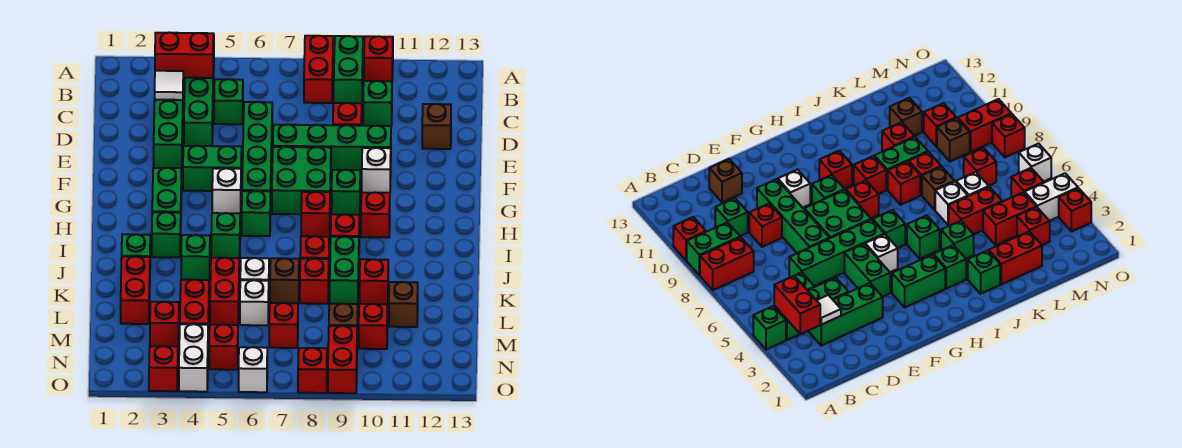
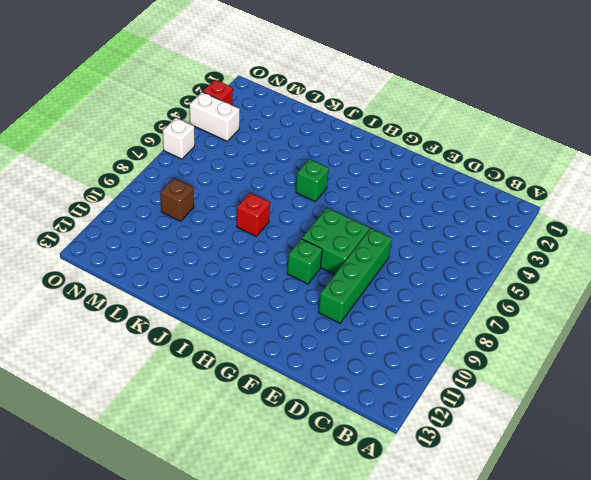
none -> green brick A4 level 1
none -> red brick A8:B8 level 1
none -> green brick A9:B9 level 1
none -> red brick A10 level 1

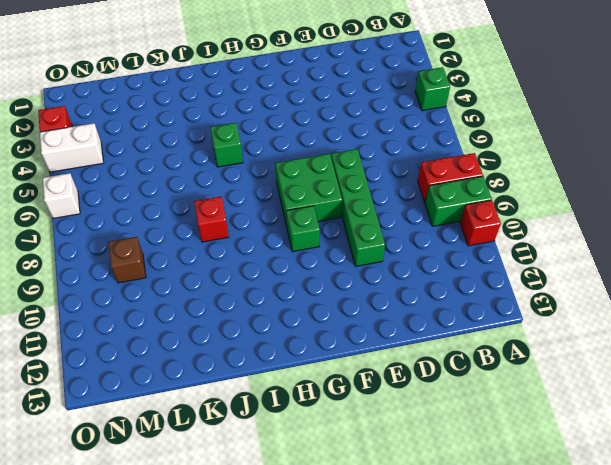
none -> green brick B4:D4 level 1
none -> green brick C3:E3 level 1
none -> green brick C5 level 1
none -> green brick C10 level 1

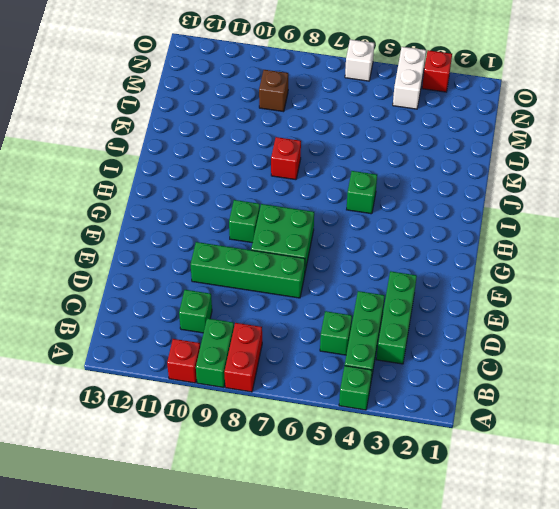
none -> green brick D6:G6 level 1
none -> red brick D9 level 1
none -> brown brick D12 level 1
none -> green brick F4:F5 level 1

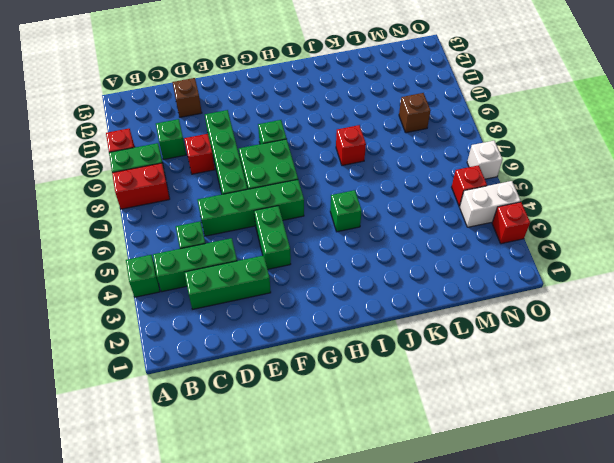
none -> white brick F10 level 1
none -> green brick G3:H3 level 1
none -> white brick G5 level 1
none -> green brick H6 level 1

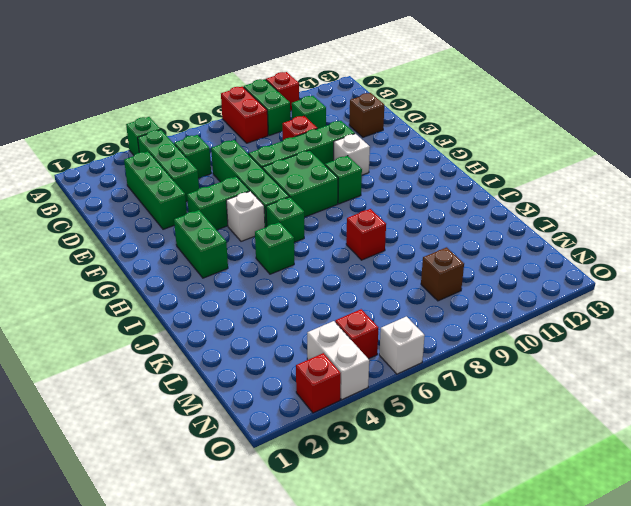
none -> red brick H8 level 1
none -> red brick H10 level 1
none -> green brick I3 level 1
none -> red brick I9 level 1

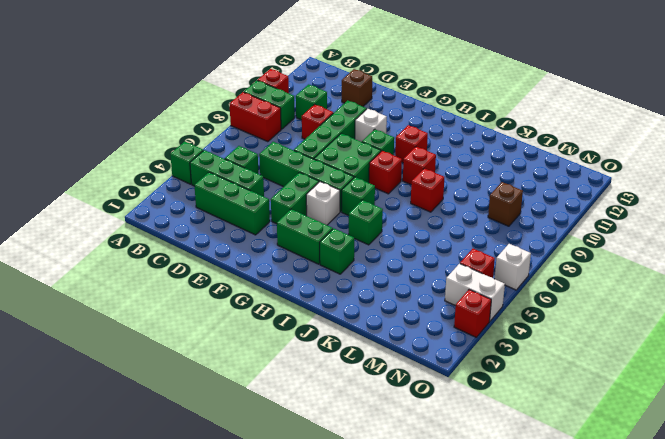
none -> green brick J2 level 1
none -> green brick J4 level 1
none -> green brick J9:K9 level 1
none -> red brick K2:L2 level 1

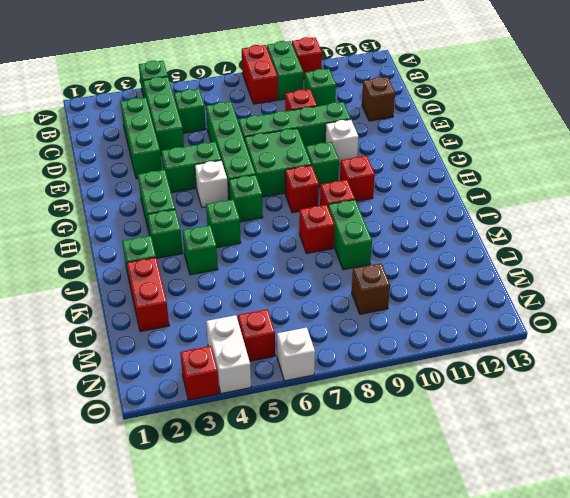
none -> red brick K5:L5 level 1
none -> white brick K6 level 1
none -> brown brick K7 level 1
none -> red brick K8 level 1

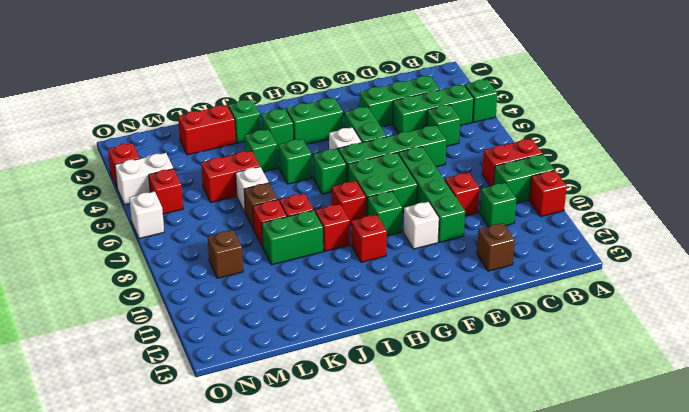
none -> red brick K10 level 1
none -> red brick L4:M4 level 1
none -> white brick L6 level 1
none -> brown brick L11 level 1

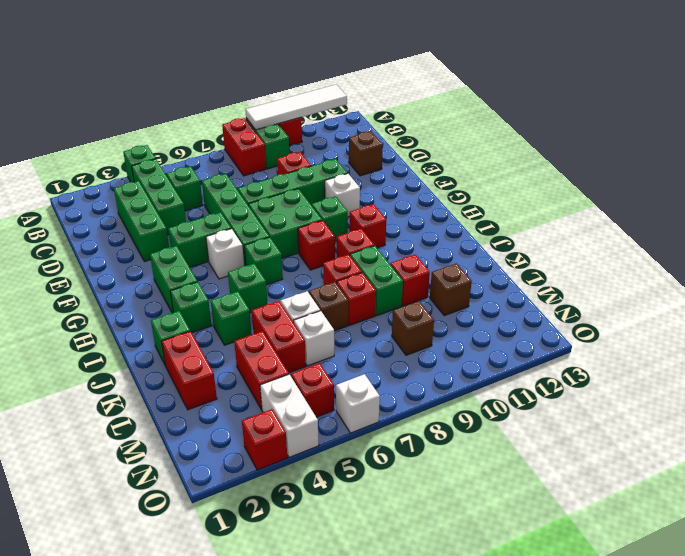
white tile A9:A12 level 2 -> none
none -> green brick C10 level 1
none -> red brick M3 level 1
none -> red brick M7 level 1
none -> red brick M10 level 1

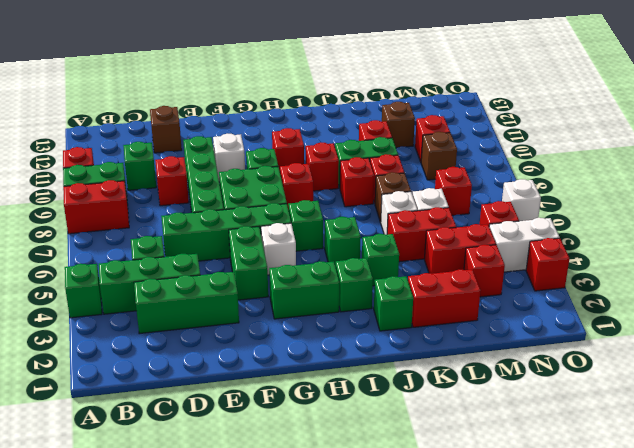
none -> red brick N9:O9 level 1
none -> red brick O8 level 1
none -> red brick B3:B4 level 2
none -> white tile C3 level 2

